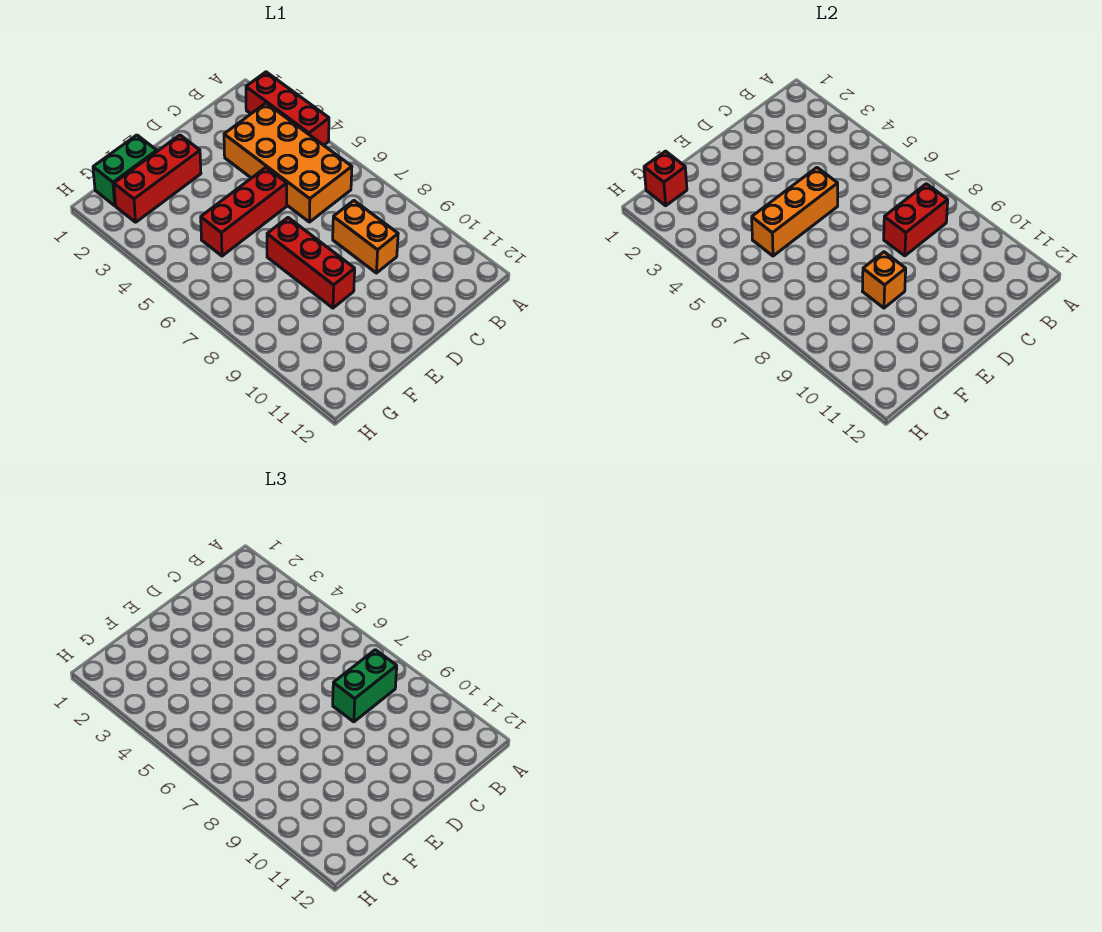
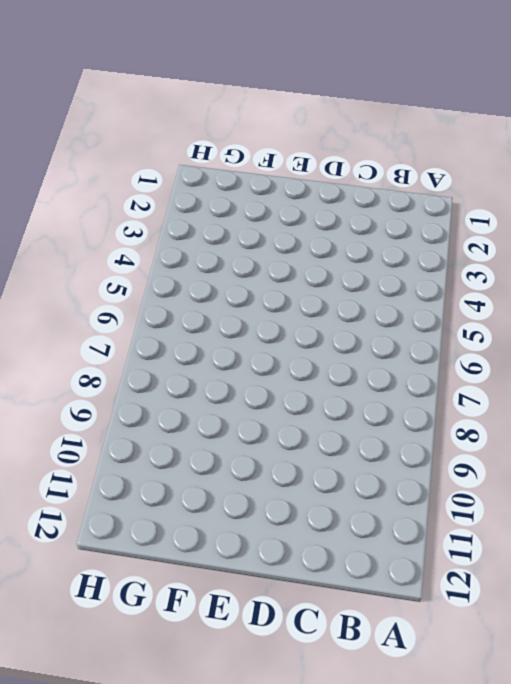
none -> red brick A2:A4 level 1
none -> orange brick B3:C6 level 1
none -> orange brick C8:C9 level 1

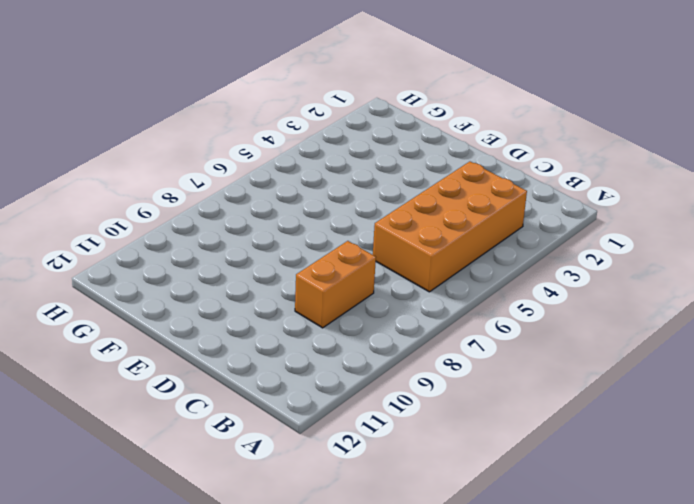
none -> red brick A2:A4 level 1
none -> red brick D5:F5 level 1
none -> red brick E2:G2 level 1

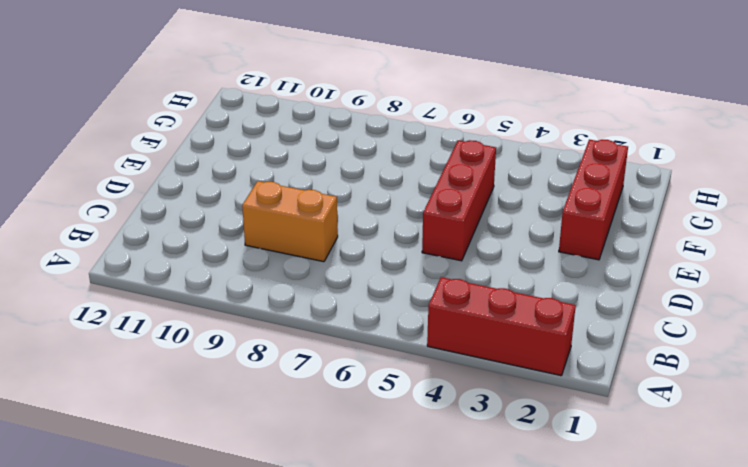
none -> orange brick B3:C6 level 1
none -> red brick E7:E9 level 1
none -> green brick F1:G1 level 1

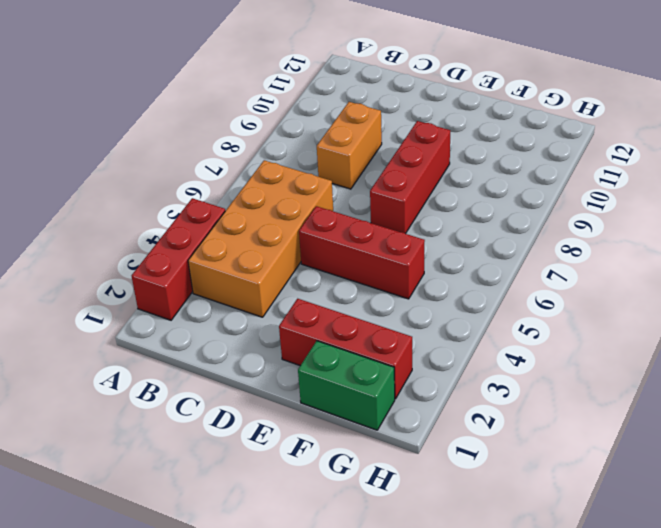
none -> red brick B8:C8 level 2
none -> orange brick D5:F5 level 2
none -> orange brick E9 level 2

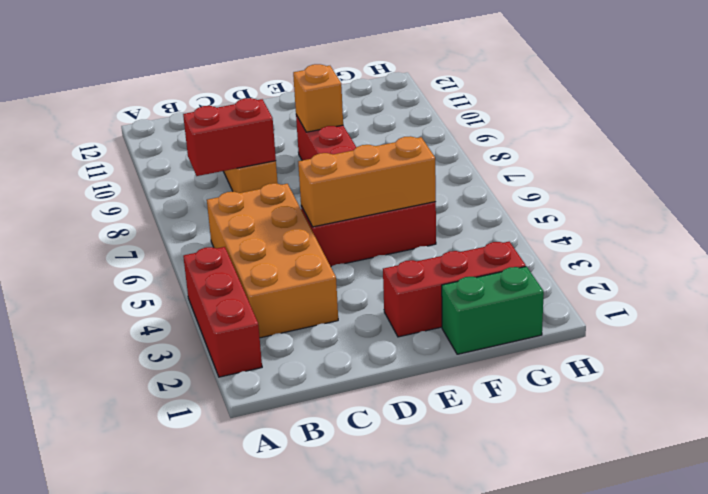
none -> red brick G1 level 2
none -> green brick B8:C8 level 3

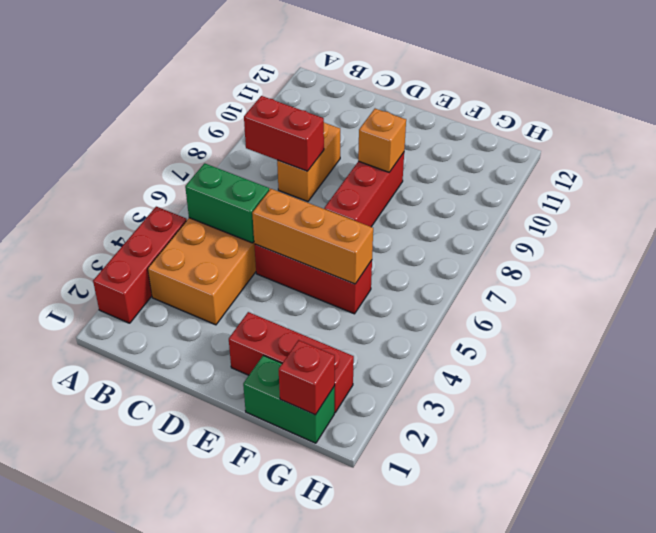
green brick B5:C5 level 2 -> green brick B8:C8 level 3

